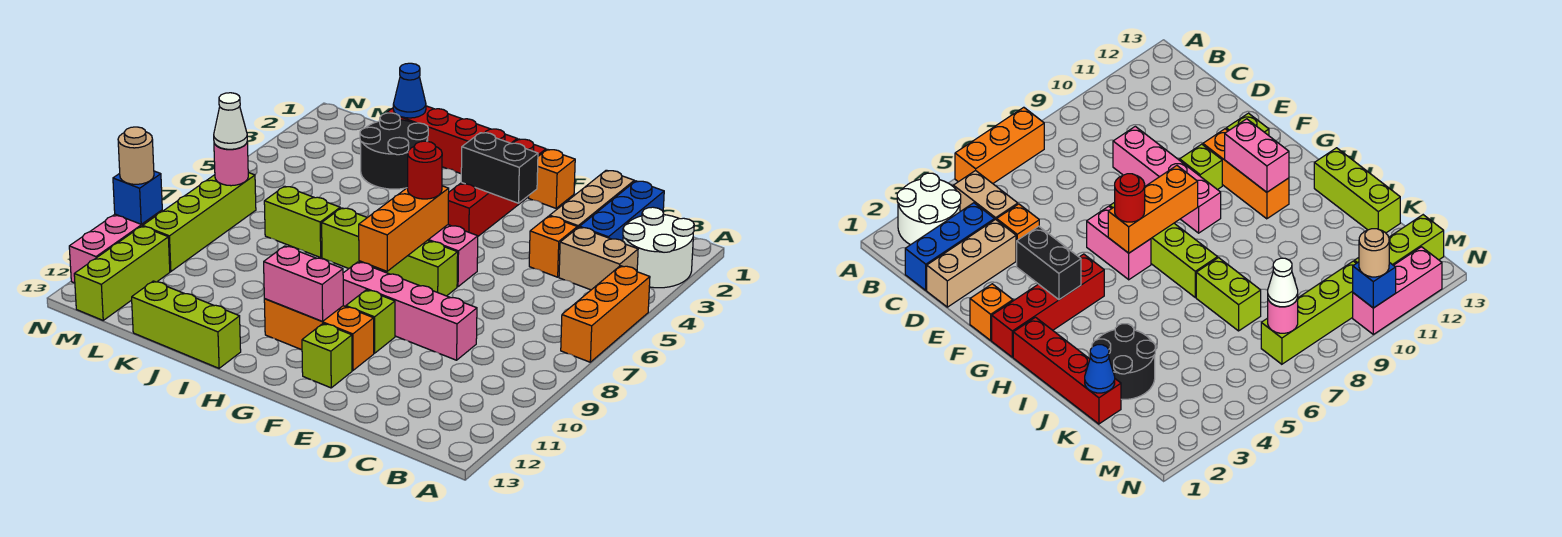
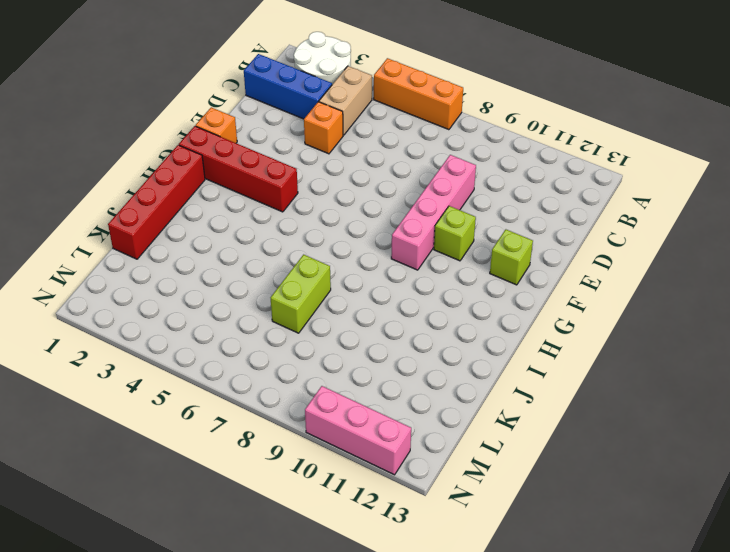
none -> tan brick D1:D3 level 1
none -> pink brick F6:G6 level 1
none -> lime brick F7:I7 level 1
none -> orange brick F11:H11 level 1

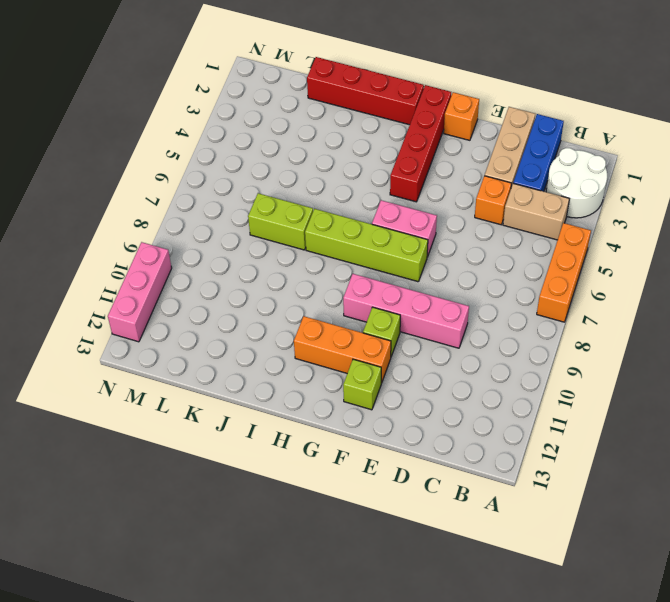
none -> lime brick I13:K13 level 1
none -> black round brick J2:K3 level 1
none -> lime brick M7:M10 level 1
none -> lime brick M11:M13 level 1

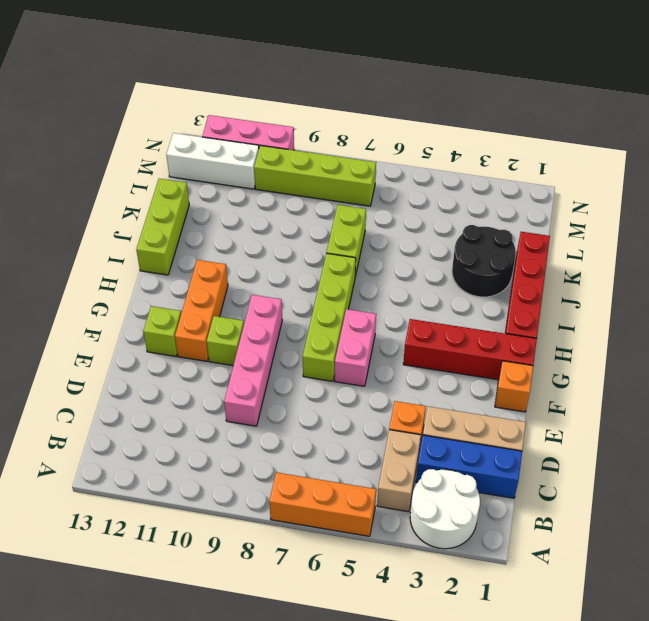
white brick M11:M13 level 1 -> lime brick M11:M13 level 1
none -> black brick F3:G3 level 2
none -> orange brick G6:G8 level 2
none -> pink brick G11:H11 level 2
none -> blue cone K1 level 2

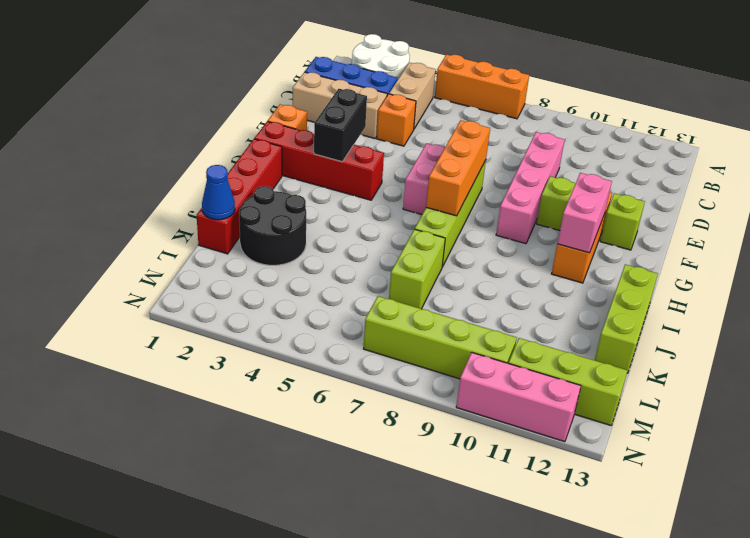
orange brick F7:H7 level 2 -> orange brick G6:G8 level 2
none -> pink round brick M7 level 2
none -> blue brick N10 level 2
none -> red round brick G6 level 3
none -> white cone M7 level 3

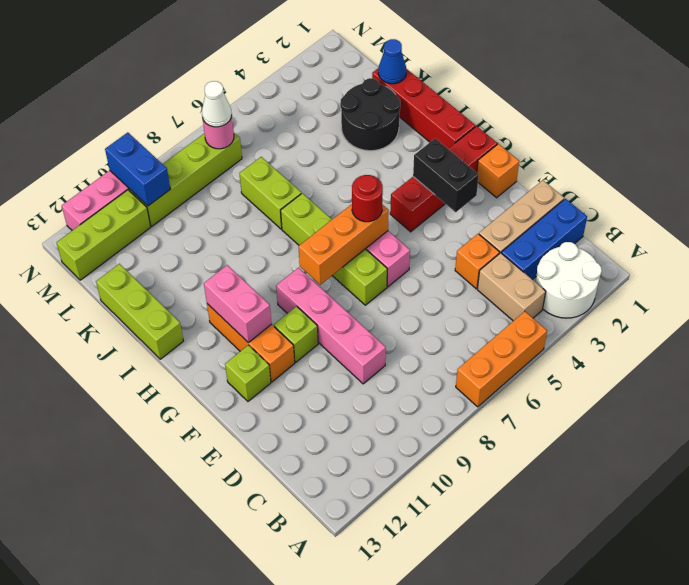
blue brick M10:N10 level 2 -> blue brick N10 level 2
none -> tan round brick N10 level 3

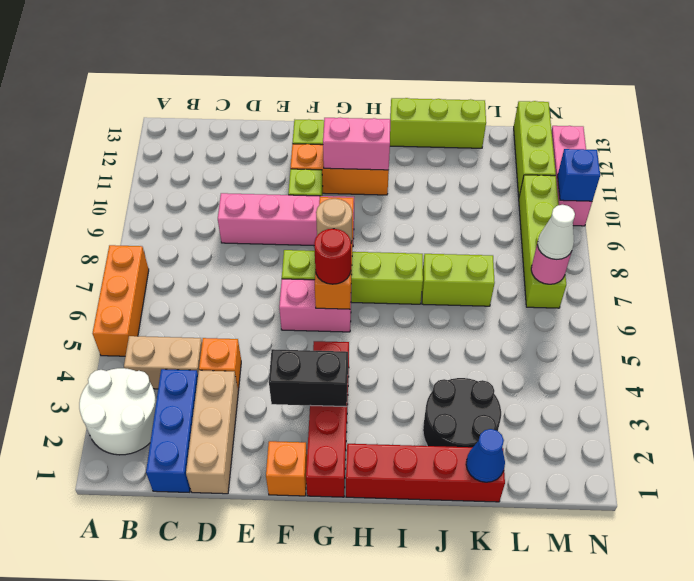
tan round brick G7 level 3 -> tan round brick N10 level 3

